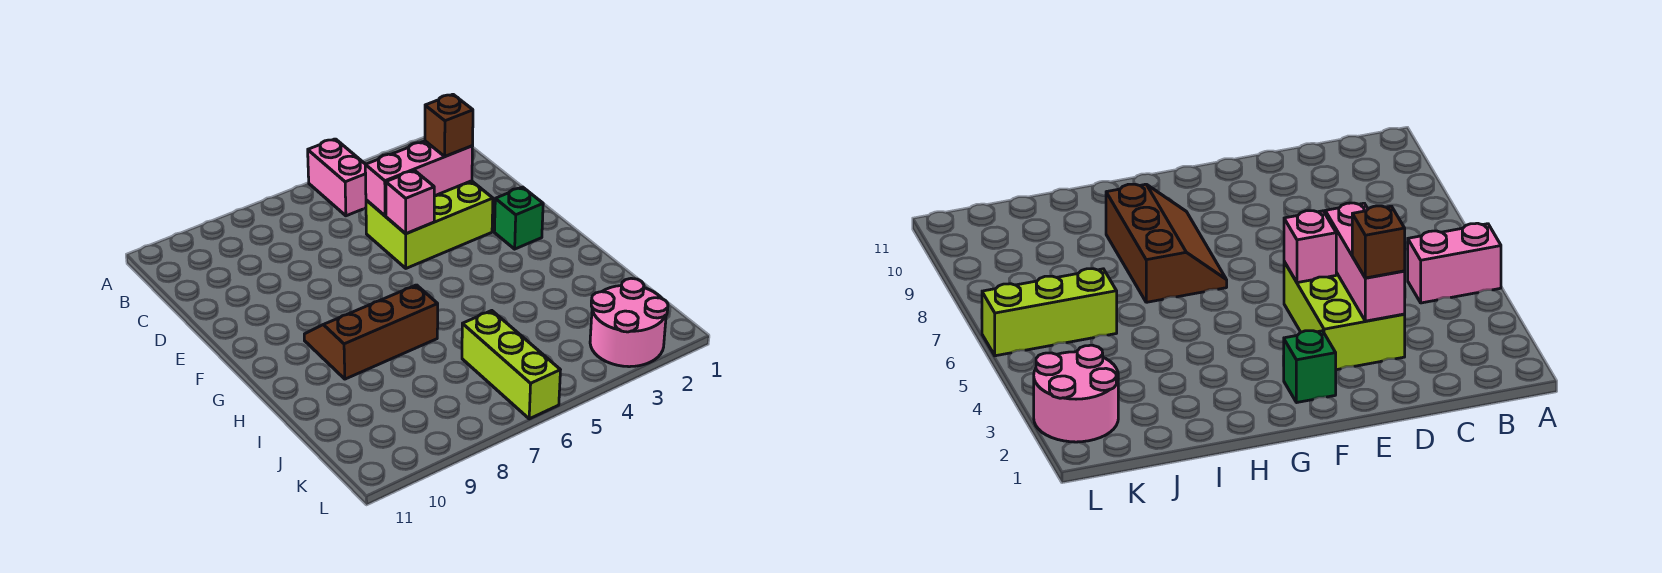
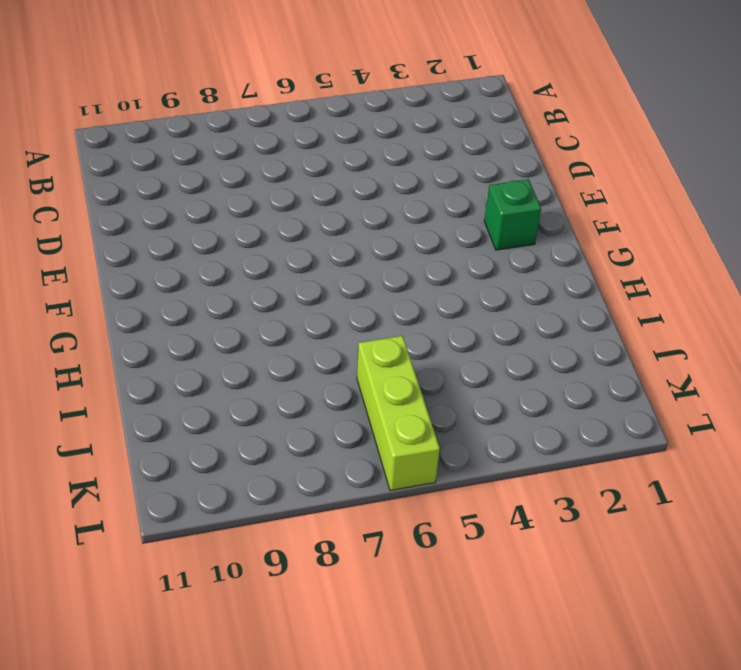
none -> pink brick A5:B5 level 1
none -> lime brick D3:E5 level 1

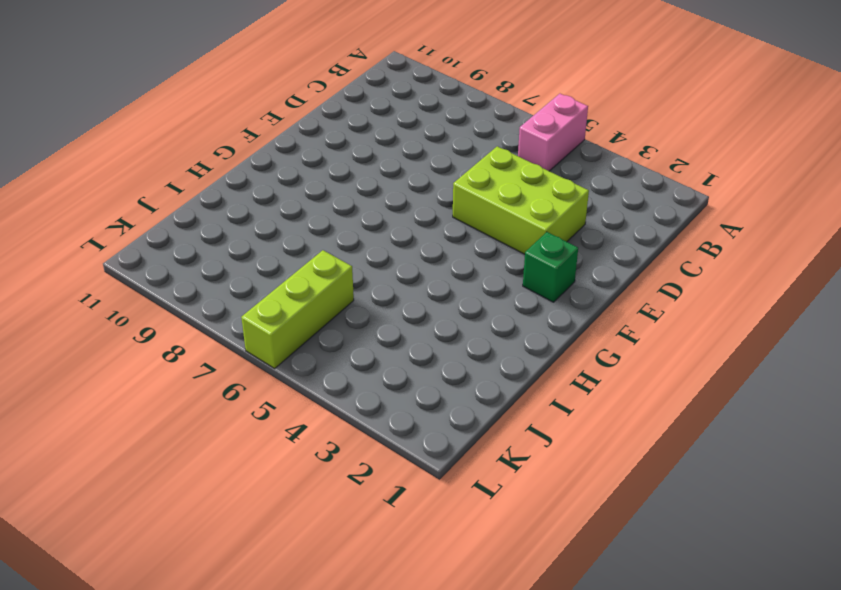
none -> brown slope G7:H9 level 1 top H
none -> pink round brick K2:L3 level 1

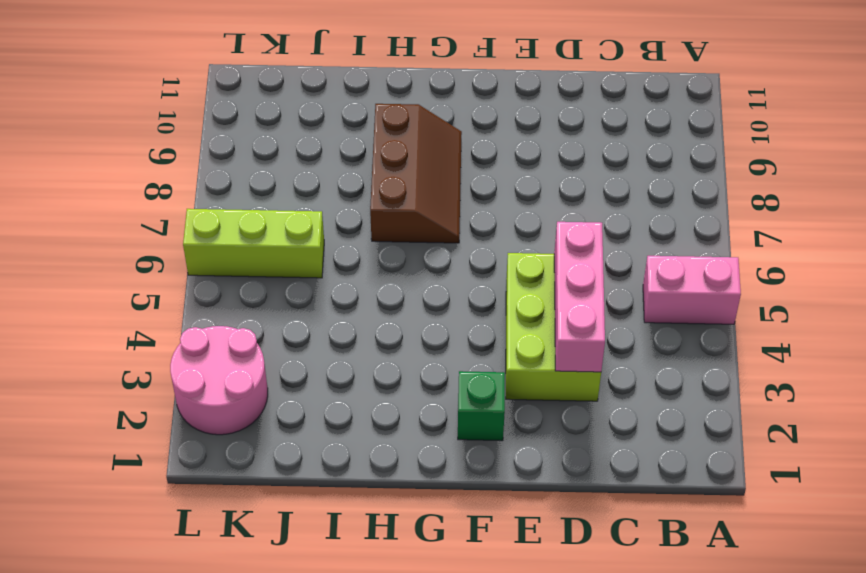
none -> pink brick E5 level 2
none -> brown brick D3 level 3

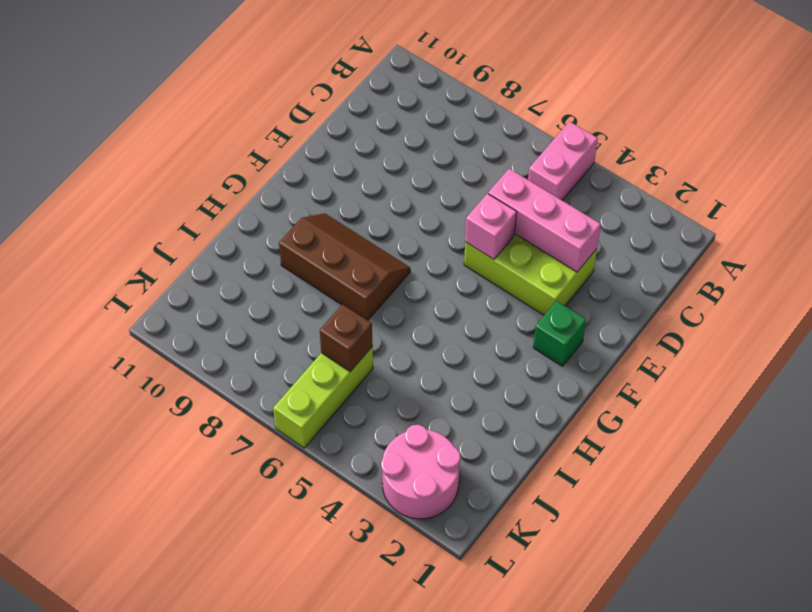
brown brick J6 level 2 -> brown brick D3 level 3

